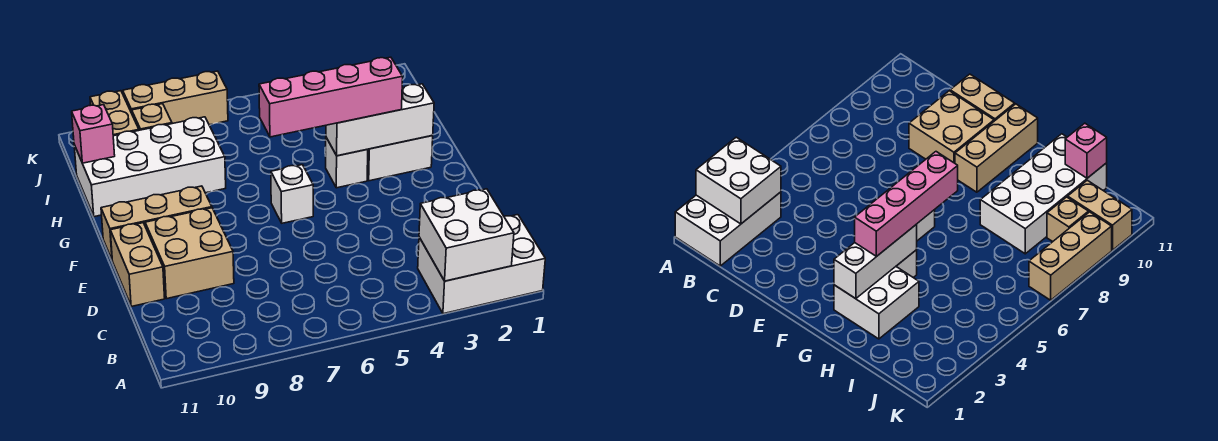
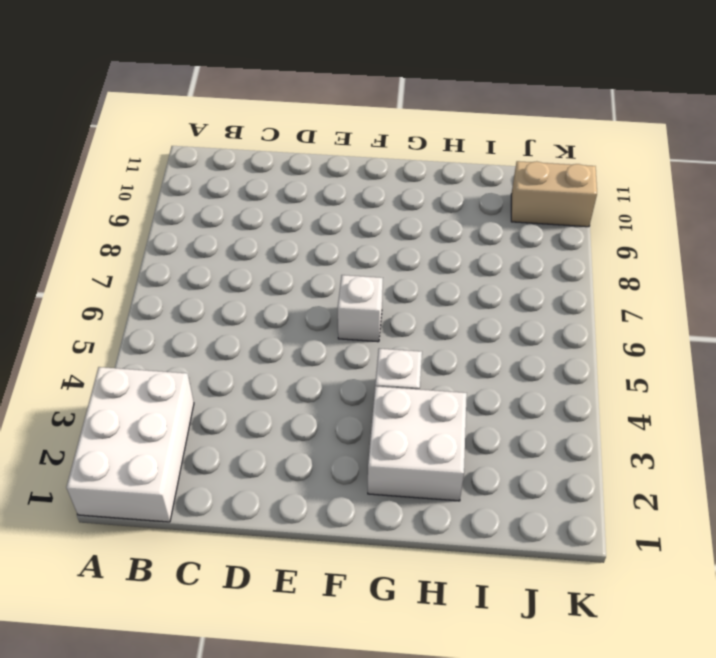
none -> tan brick D9:E10 level 1
none -> tan brick D11:E11 level 1
none -> tan brick F9:F11 level 1

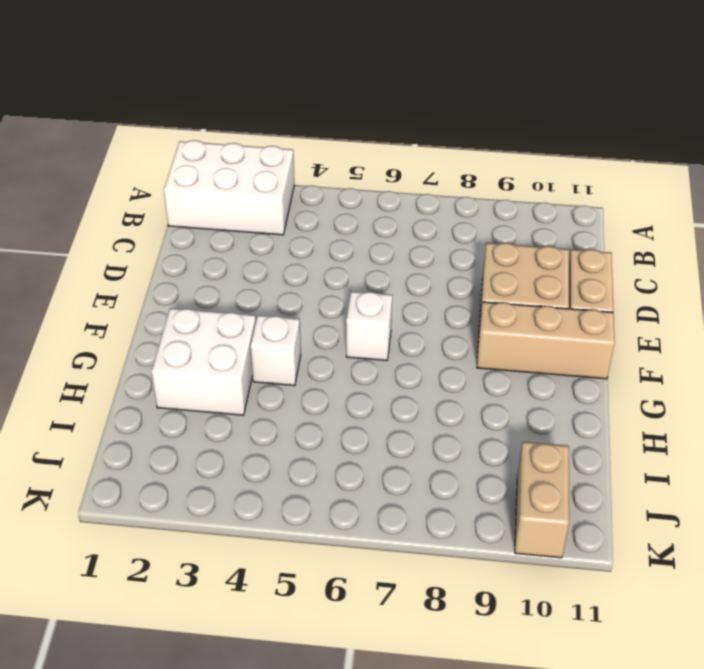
none -> white brick H8:I11 level 1
none -> tan brick J9 level 1
none -> tan brick K7:K9 level 1

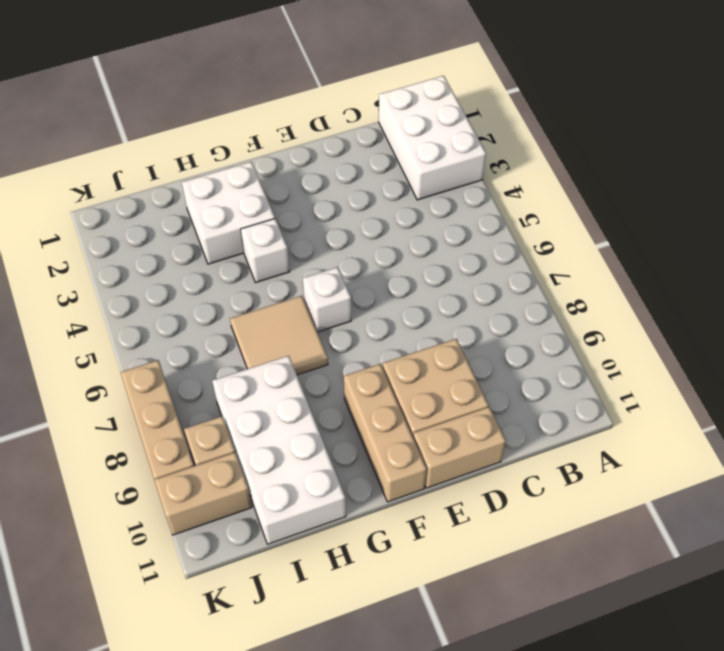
tan tile G6:H7 level 1 -> none
none -> white brick A2:B3 level 2
none -> white brick G2:G4 level 2
none -> pink brick I11 level 2

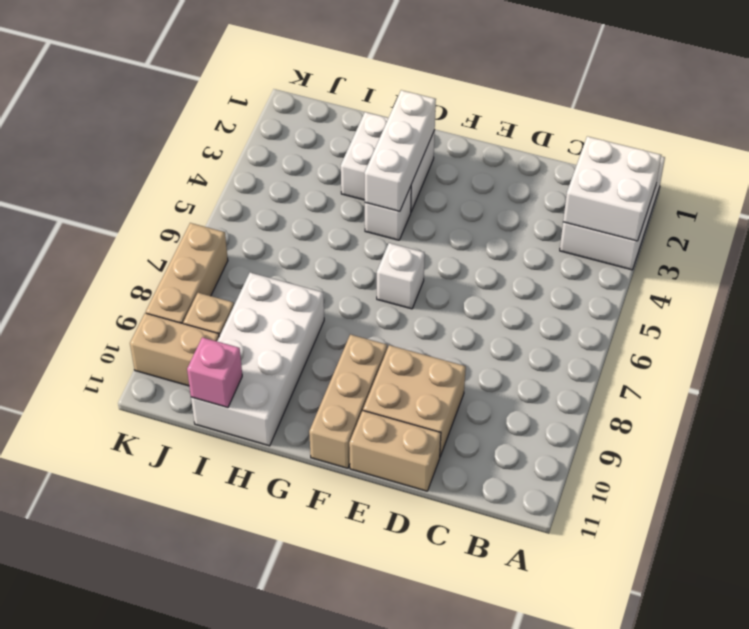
none -> pink brick G3:G6 level 3

